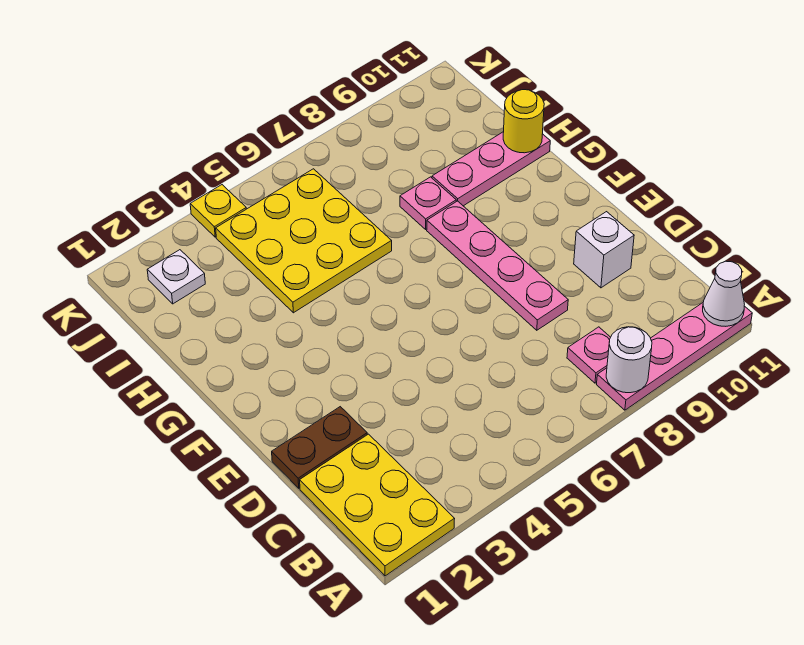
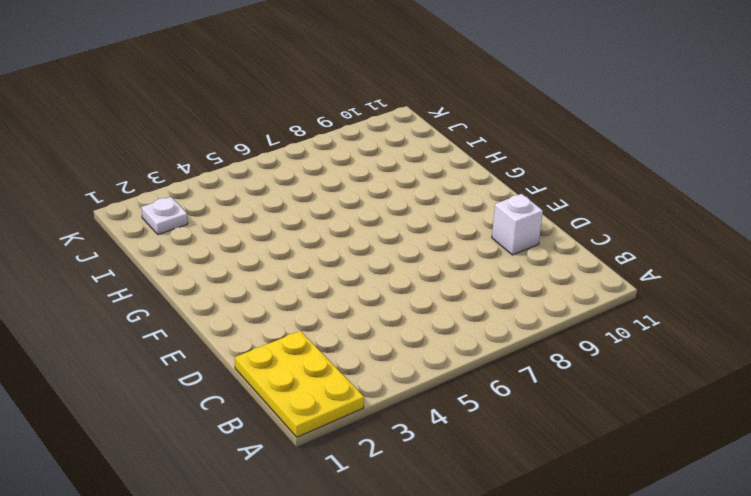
none -> pink plate A8:A11 level 1
none -> pink plate B8 level 1
none -> brown plate D1:D2 level 1

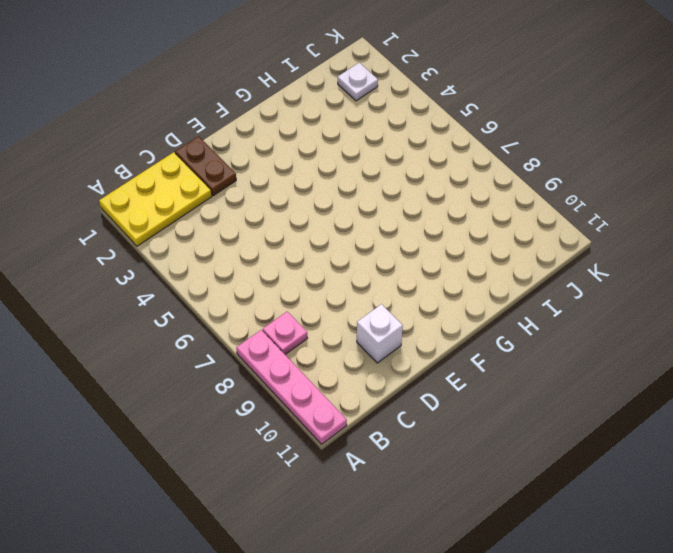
none -> pink plate D8:G8 level 1
none -> yellow plate H4:J6 level 1
none -> pink plate H8 level 1

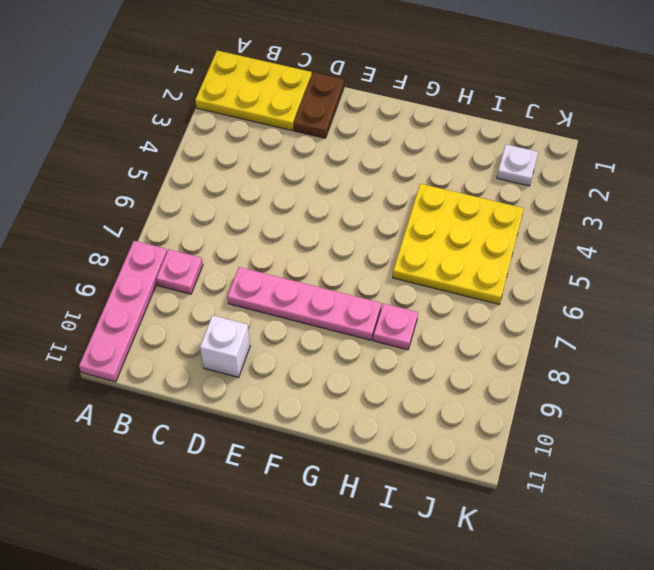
none -> pink plate H9:H11 level 1
none -> yellow plate K4 level 1
none -> white round brick A8 level 2

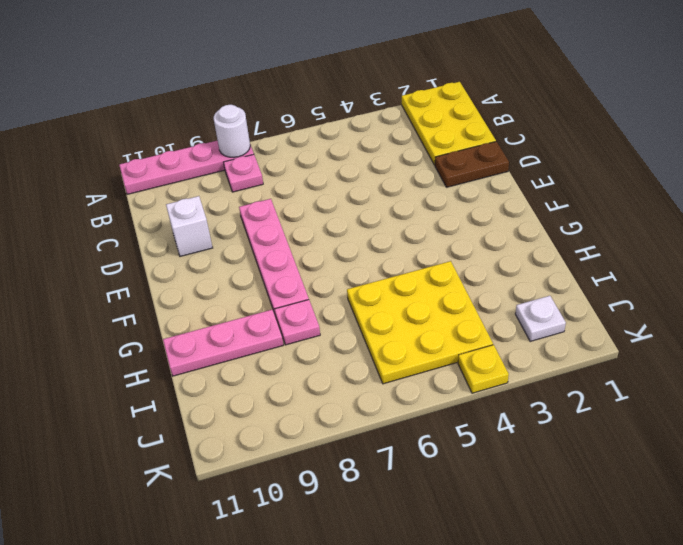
none -> white cone A11 level 2
none -> yellow round brick H11 level 2

